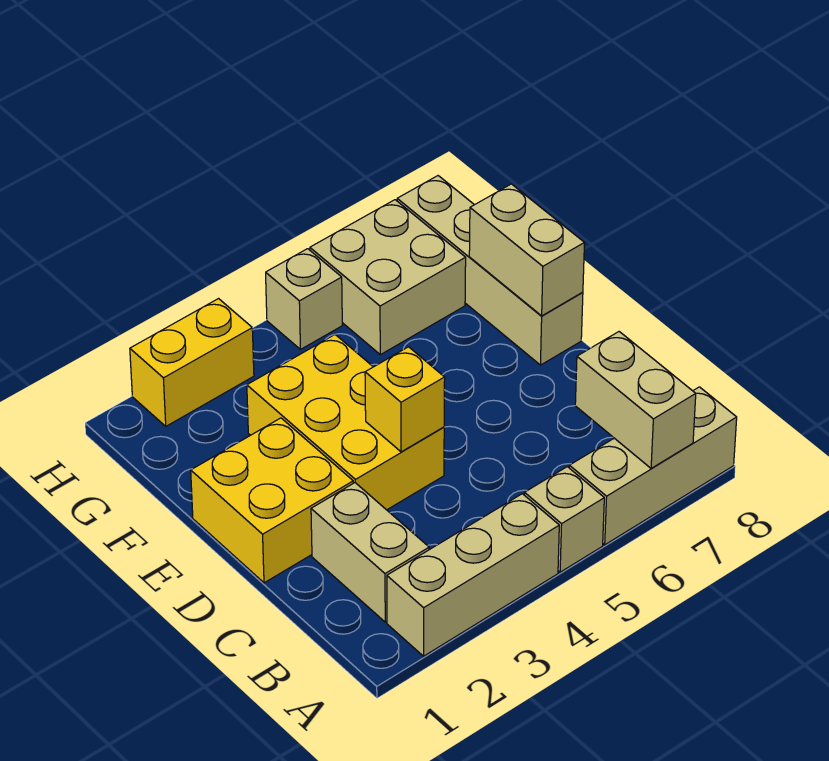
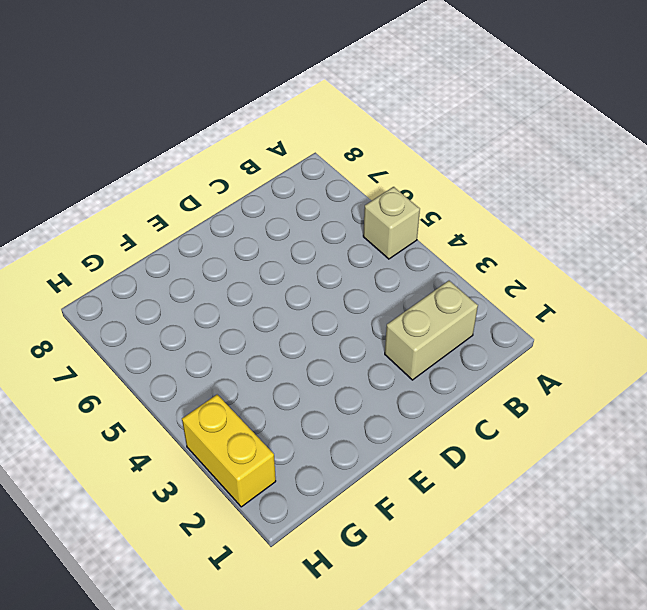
none -> tan brick A2:A4 level 1
none -> tan brick A6:A8 level 1
none -> yellow brick D1:E2 level 1

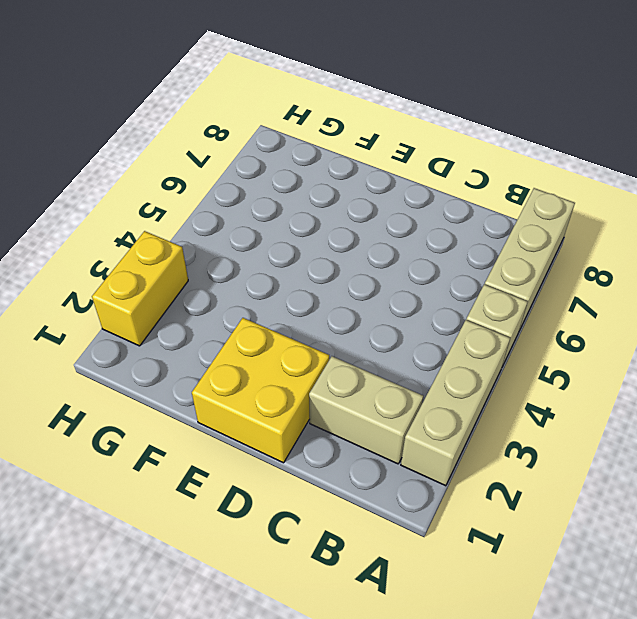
none -> yellow brick D3:F4 level 1
none -> tan brick E8:H8 level 1
none -> tan brick G6:H7 level 1

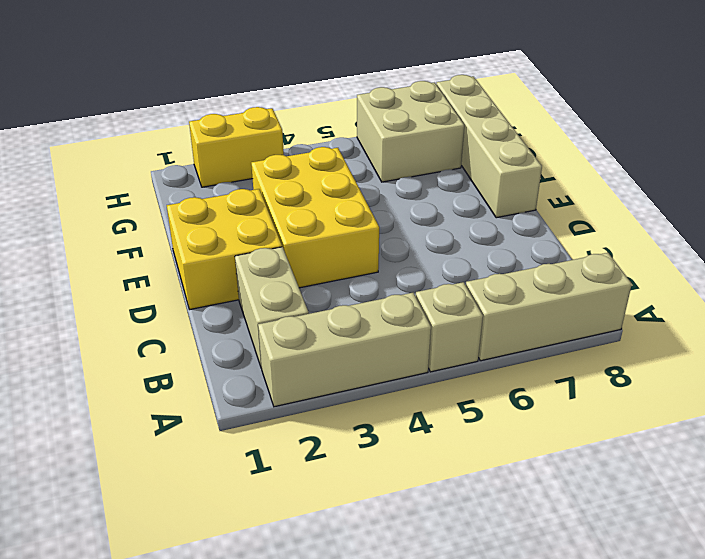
none -> tan brick H5 level 1
none -> tan brick A7:B7 level 2
none -> yellow brick D4 level 2

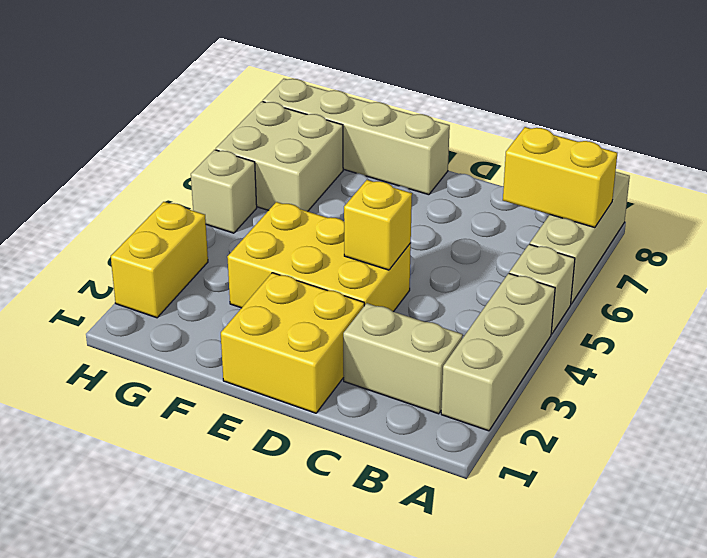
yellow brick A7:B7 level 2 -> tan brick A7:B7 level 2
none -> tan brick E8:F8 level 2

